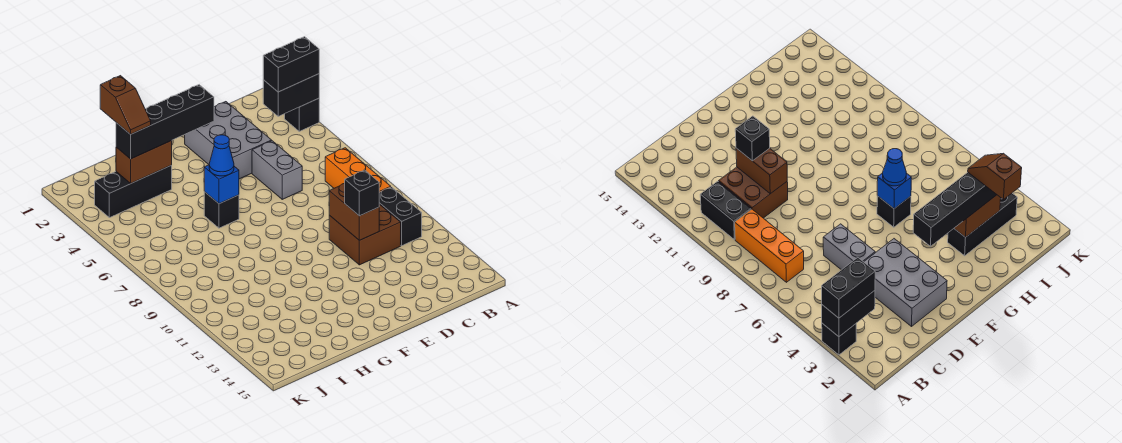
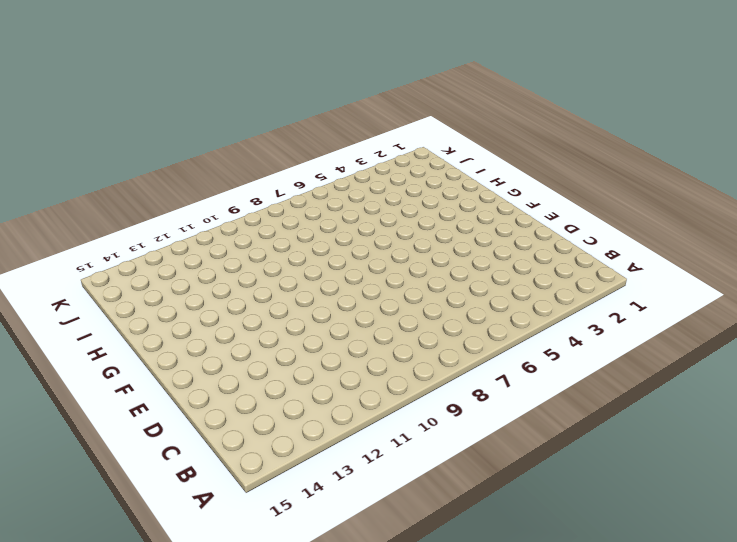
none -> black brick A3 level 1
none -> orange brick B7:B9 level 1
none -> black brick B10:B11 level 1

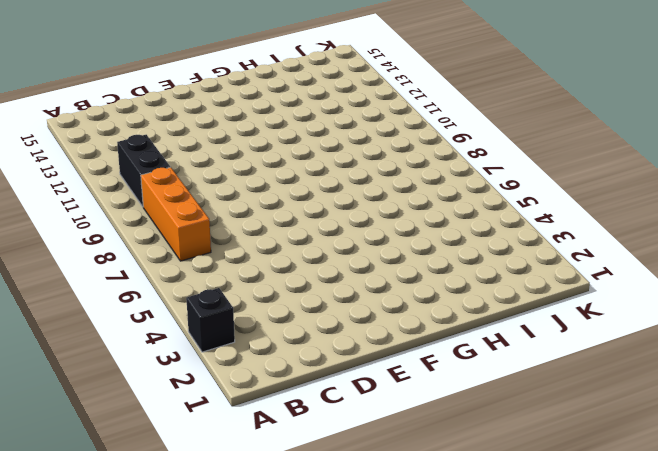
none -> brown brick C10:D11 level 1
none -> grey brick D2:E4 level 1
none -> grey brick D5:D6 level 1

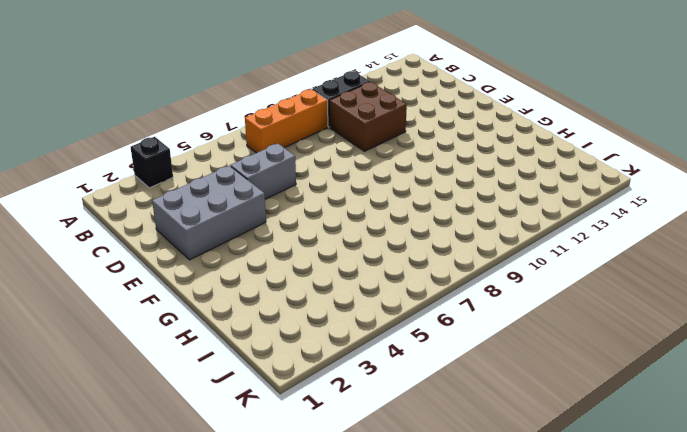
none -> black brick G6 level 1
none -> black brick H3:J3 level 1
none -> black brick A3:B3 level 2

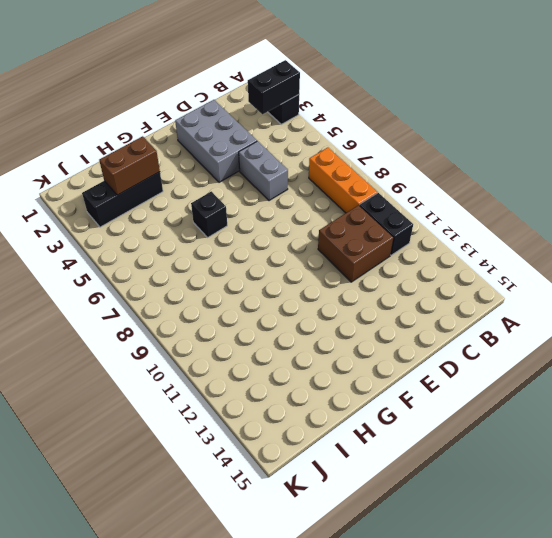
none -> brown brick D10:D11 level 2
none -> blue brick G6 level 2
none -> black brick A3:B3 level 3

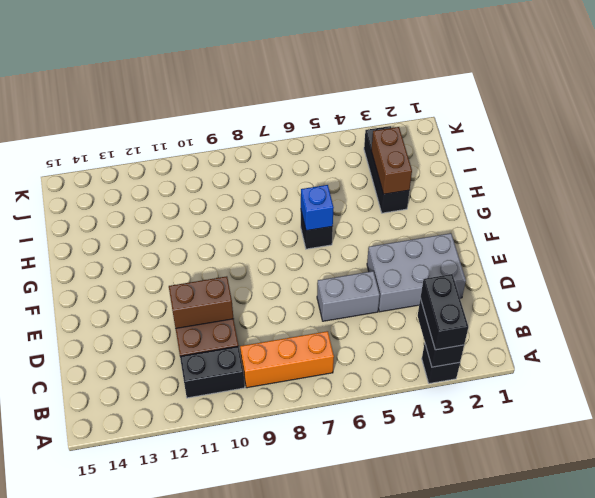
none -> black brick D11 level 3
none -> black brick F3:I3 level 3
none -> blue cone G6 level 3

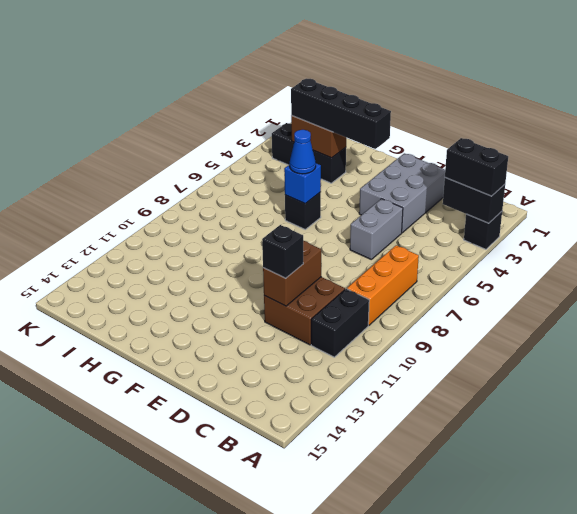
none -> brown slope I2:I3 level 4 top 2

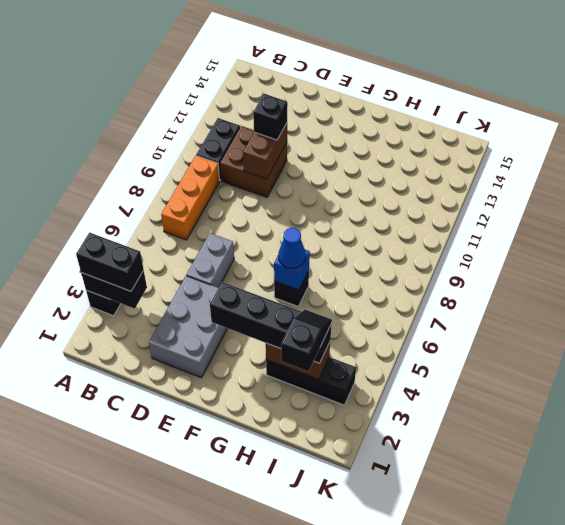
black slope I2:I3 level 4 top 2 -> brown slope I2:I3 level 4 top 2

